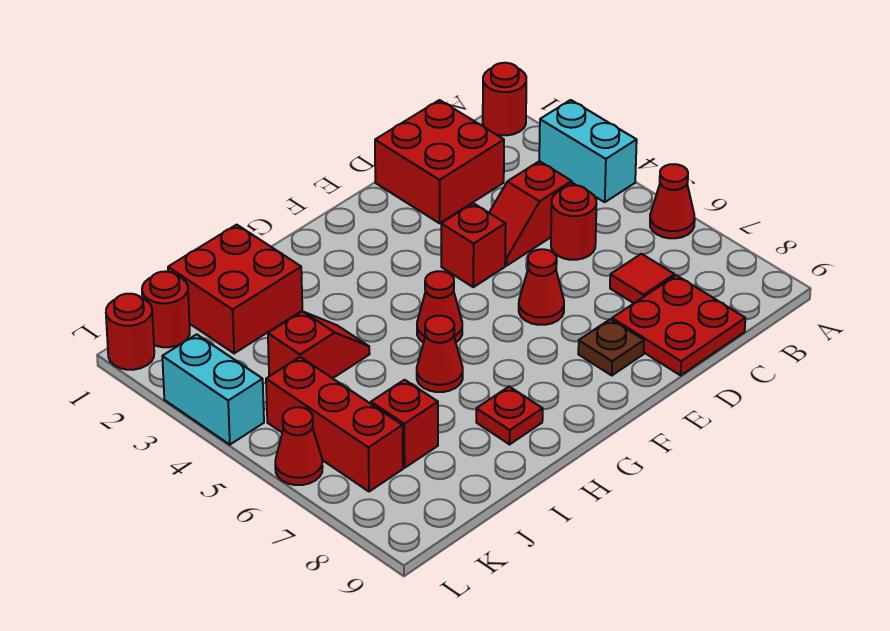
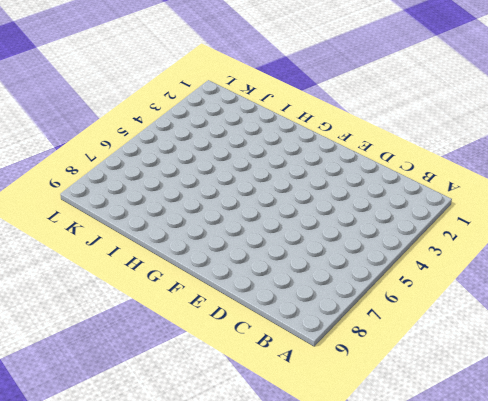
none -> red round brick A1 level 1
none -> cyan brick A3:A4 level 1
none -> red cone A6 level 1

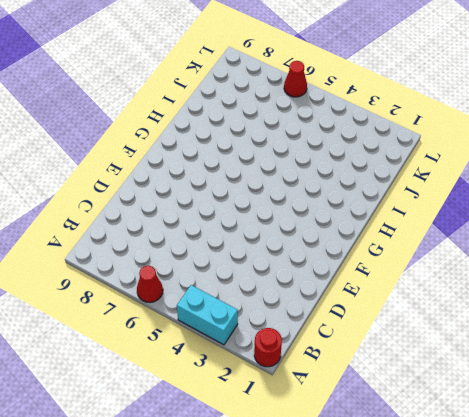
none -> red brick C1:D2 level 1
none -> red slope C4:D4 level 1 top C
none -> red round brick C5 level 1

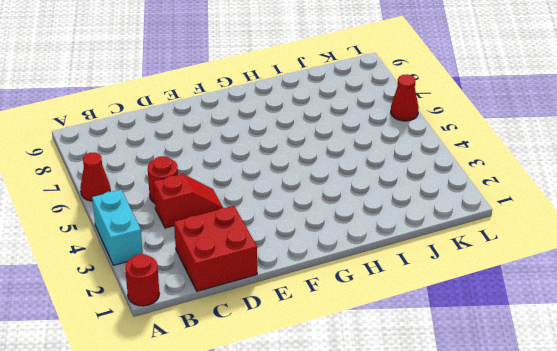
none -> red tile C7 level 1
none -> red plate C8:D9 level 1
none -> red brick E4 level 1

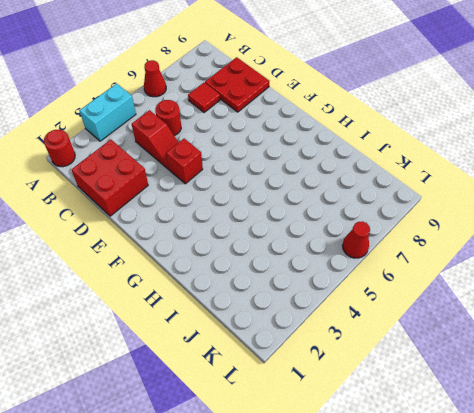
none -> red cone E6 level 1
none -> brown plate E8 level 1
none -> red cone G5 level 1

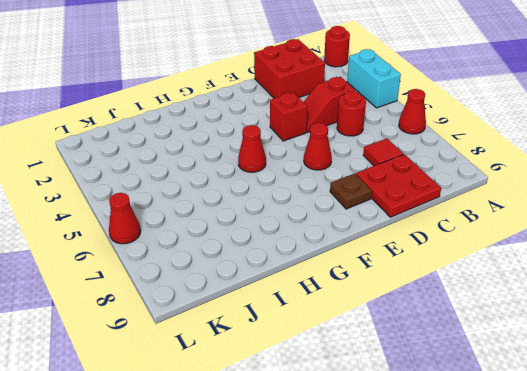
none -> red cone H6 level 1
none -> red plate H8 level 1
none -> red brick I1:J2 level 1

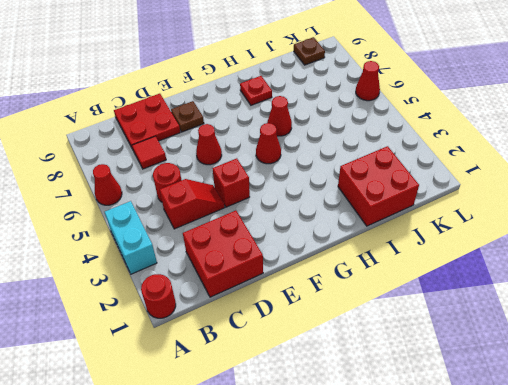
brown plate K9 level 1 -> none
none -> red slope I4:J4 level 1 top J
none -> red brick J7 level 1
none -> red round brick K1 level 1

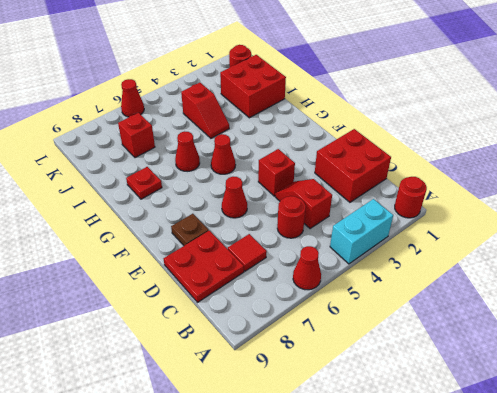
none -> red brick K5:K7 level 1
none -> red round brick L1 level 1
none -> cyan brick L3:L4 level 1

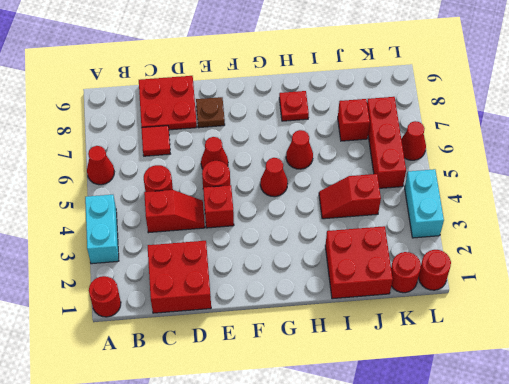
red round brick E5 level 1 -> none

